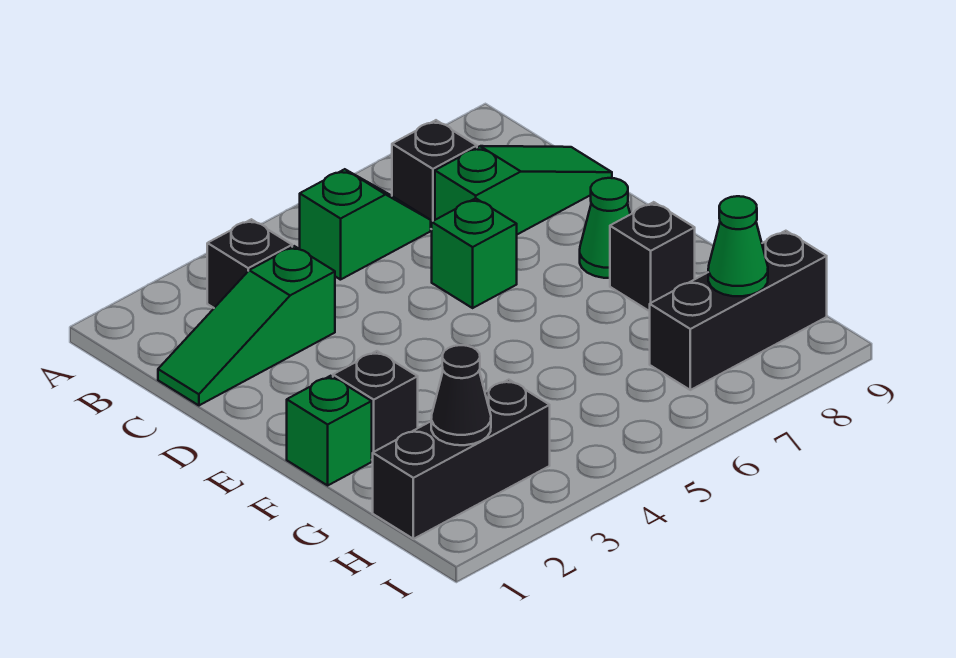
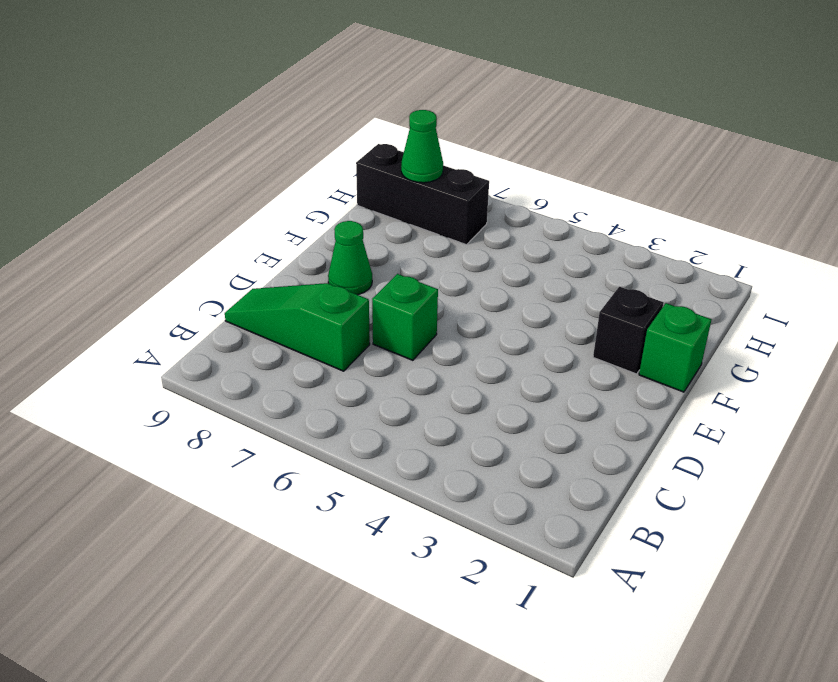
none -> black brick B3 level 1
none -> green slope B5:B6 level 1 top 5
none -> black brick B7 level 1

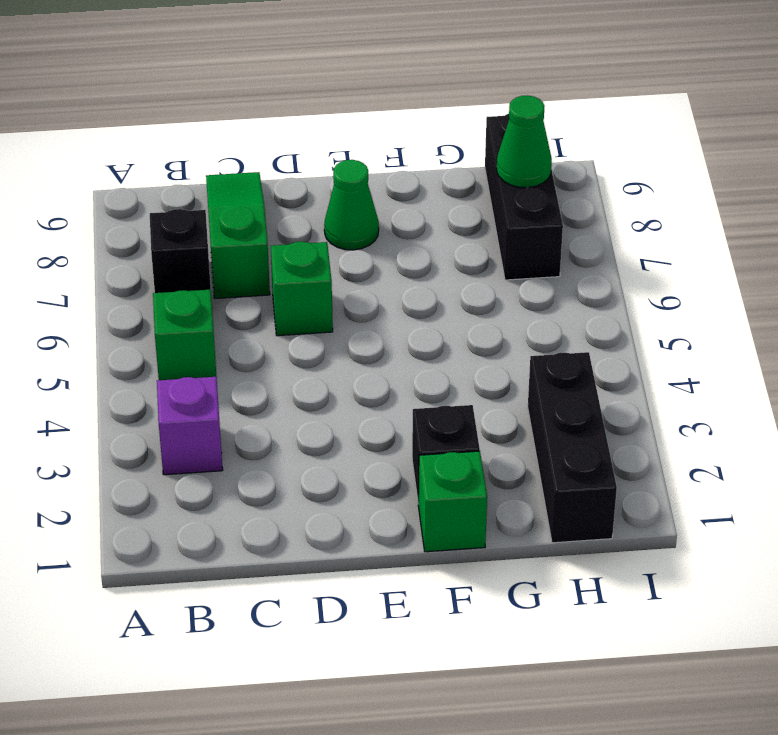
purple brick B3 level 1 -> black brick B3 level 1
none -> green slope C1:C3 level 1 top 3
none -> black brick F8 level 1
none -> black cone H2 level 2

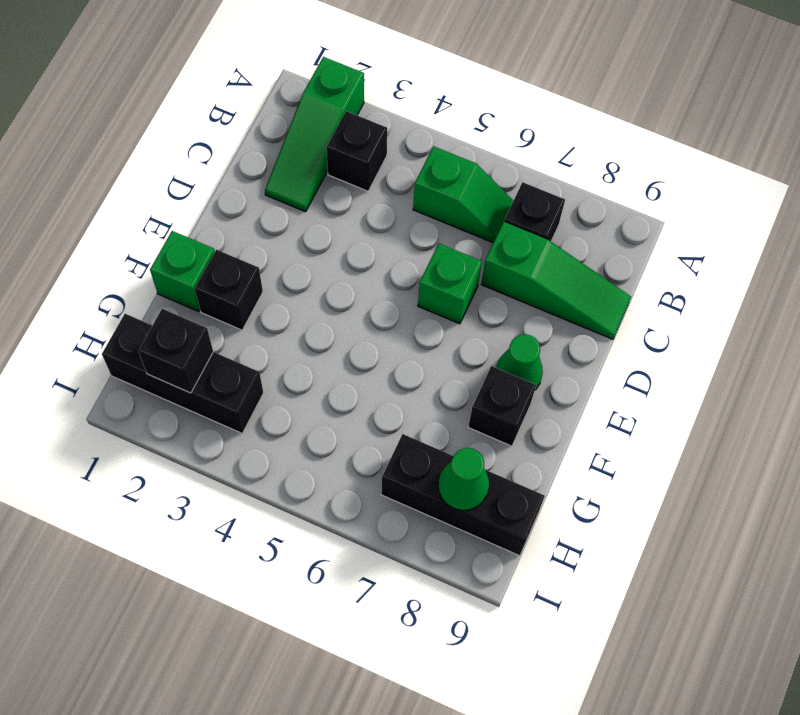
green slope A2:C2 level 1 top A -> green slope C1:C3 level 1 top 3
black brick H2 level 2 -> black cone H2 level 2

